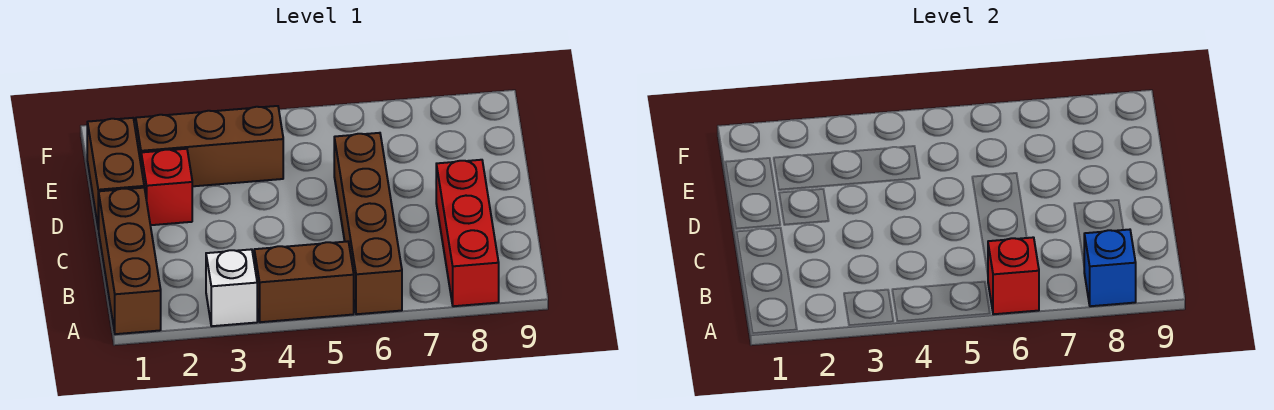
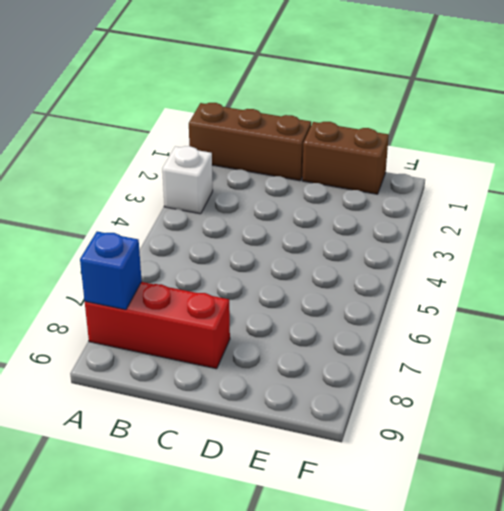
none -> brown brick A4:A5 level 1
none -> brown brick A6:D6 level 1

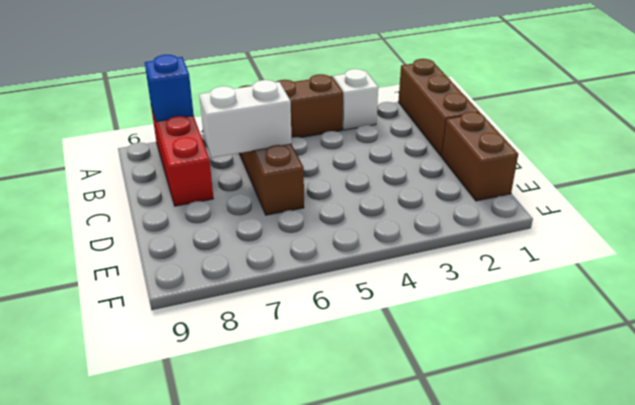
white brick C6:C7 level 2 -> none
none -> red brick D2 level 1
none -> brown brick E2:E4 level 1

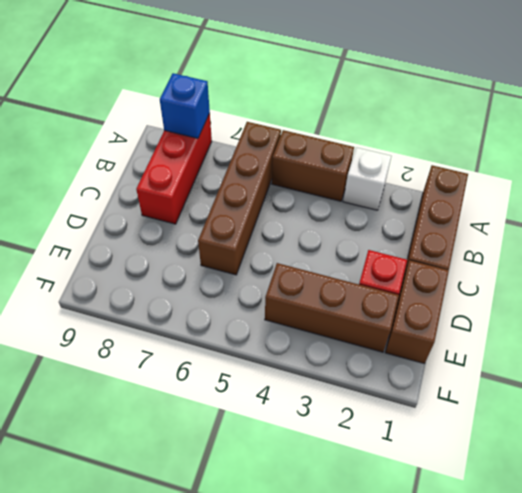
none -> red brick A6 level 2

